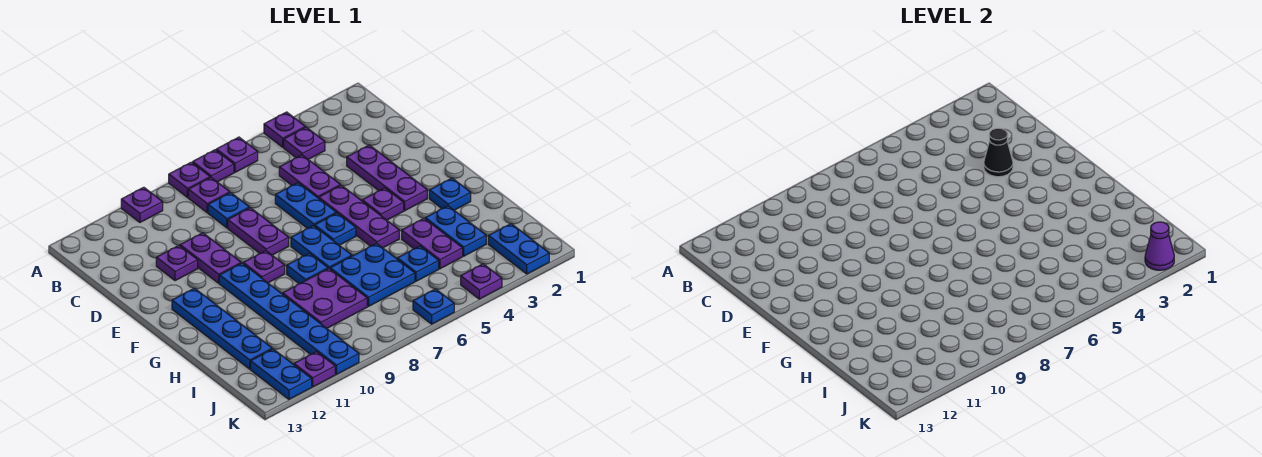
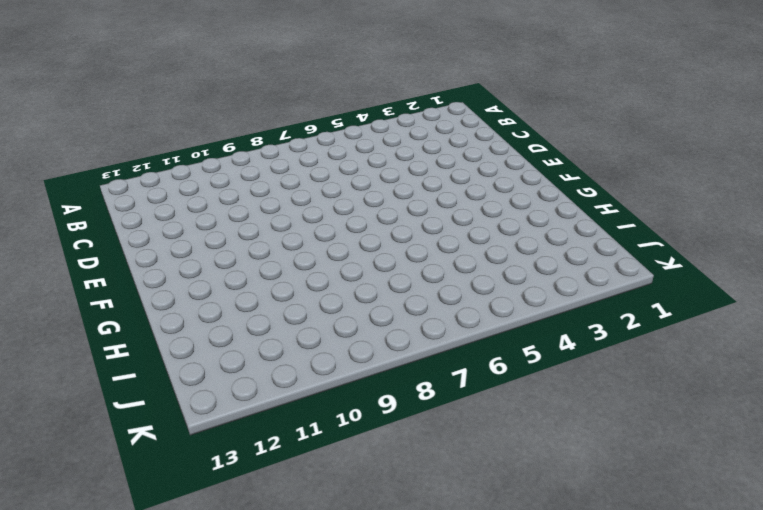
none -> purple plate A4 level 1
none -> purple plate A6 level 1
none -> purple plate A7 level 1
none -> purple plate A8 level 1

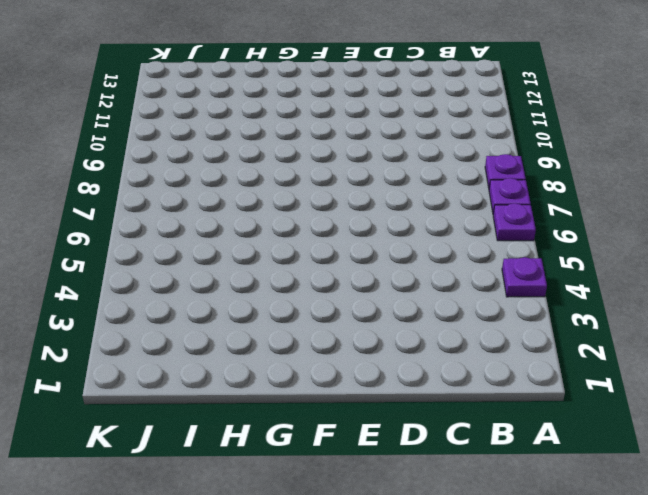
none -> purple plate A10 level 1
none -> purple plate B4 level 1
none -> purple plate B8 level 1
none -> purple plate C5:D5 level 1

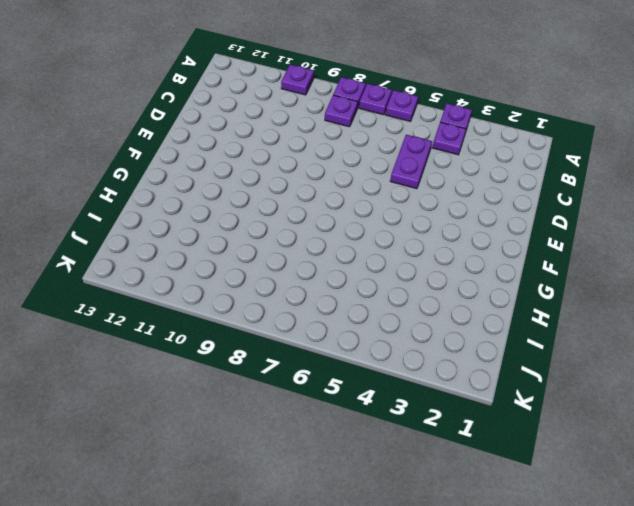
none -> blue plate C8 level 1
none -> purple plate D3:F3 level 1
none -> blue plate D6:E6 level 1
none -> purple plate D8:E8 level 1

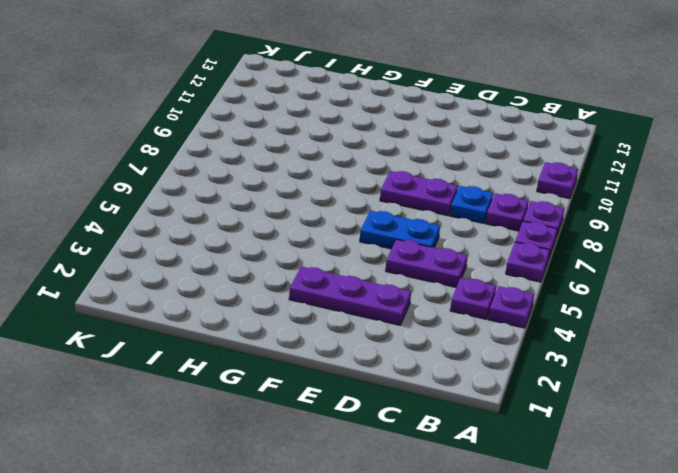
none -> purple plate D10:E10 level 1
none -> purple plate D11 level 1
none -> purple plate E5:G5 level 1
none -> purple plate F4 level 1

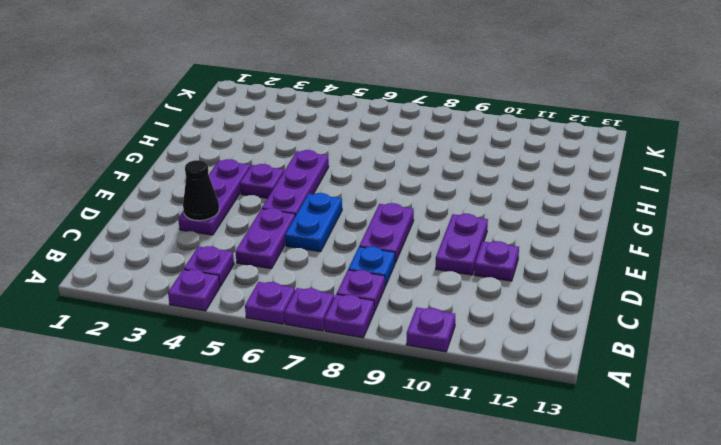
none -> blue plate F6 level 1
none -> blue plate F7:G7 level 1
none -> purple plate F9 level 1
none -> blue plate F10:K10 level 1

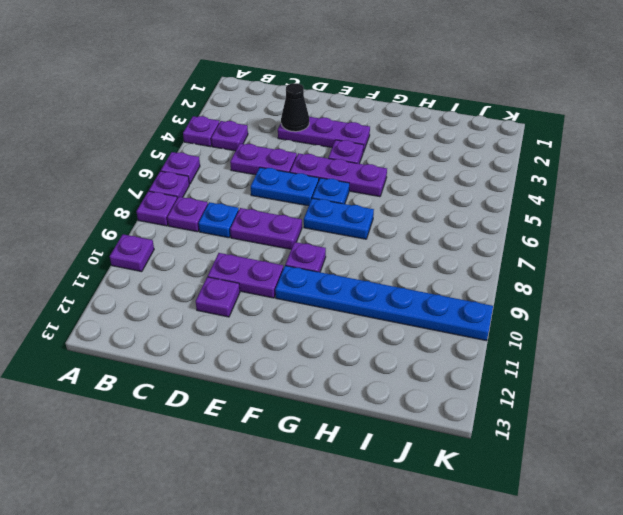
none -> blue plate F12:I12 level 1
none -> blue plate G2 level 1
none -> blue plate G8 level 1
none -> blue plate H3:I3 level 1

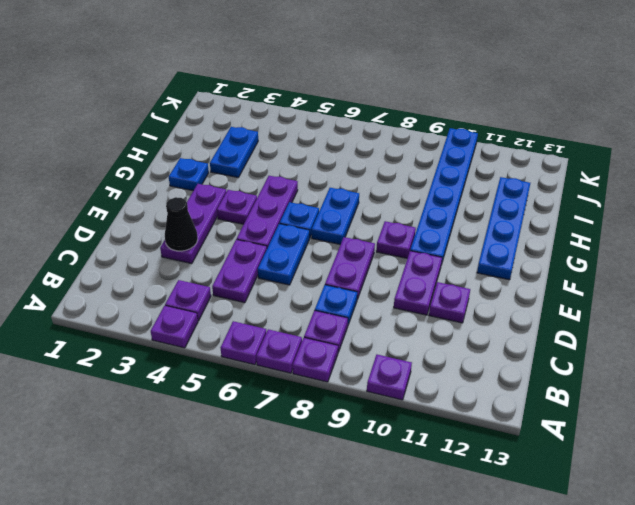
none -> blue plate G8 level 1
none -> purple plate H4:I4 level 1
none -> blue plate H6:I7 level 1
none -> purple plate H8:I9 level 1

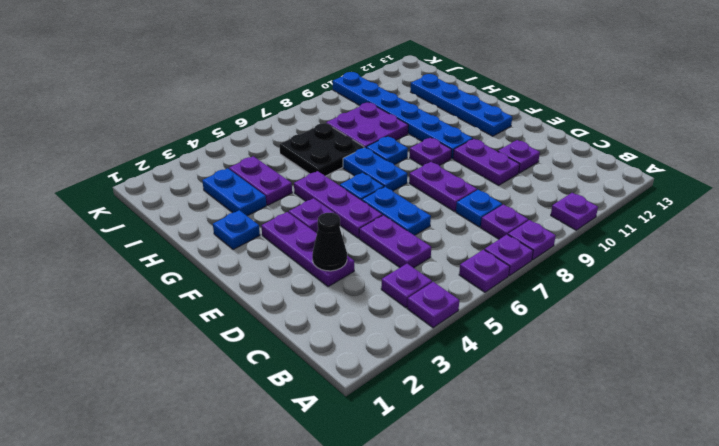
black plate H6:I7 level 1 -> blue plate H6:I7 level 1
none -> blue plate I5 level 1
none -> blue plate J2:K2 level 1
none -> blue plate J12:K12 level 1
none -> purple plate K4 level 1

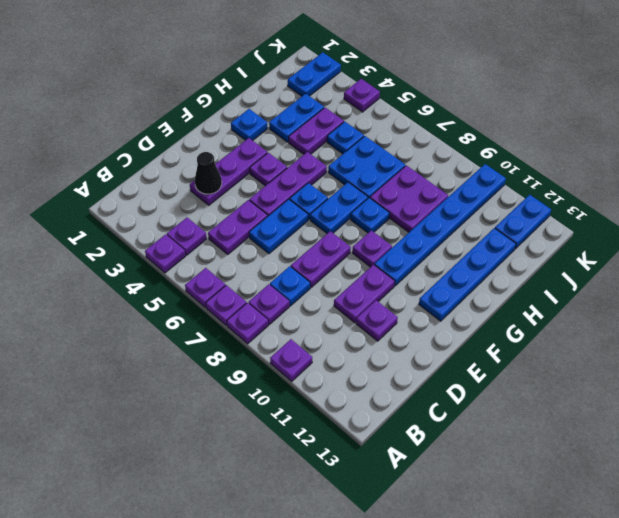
none -> blue plate K6 level 1
none -> purple plate K11 level 1
none -> purple cone K2 level 2

